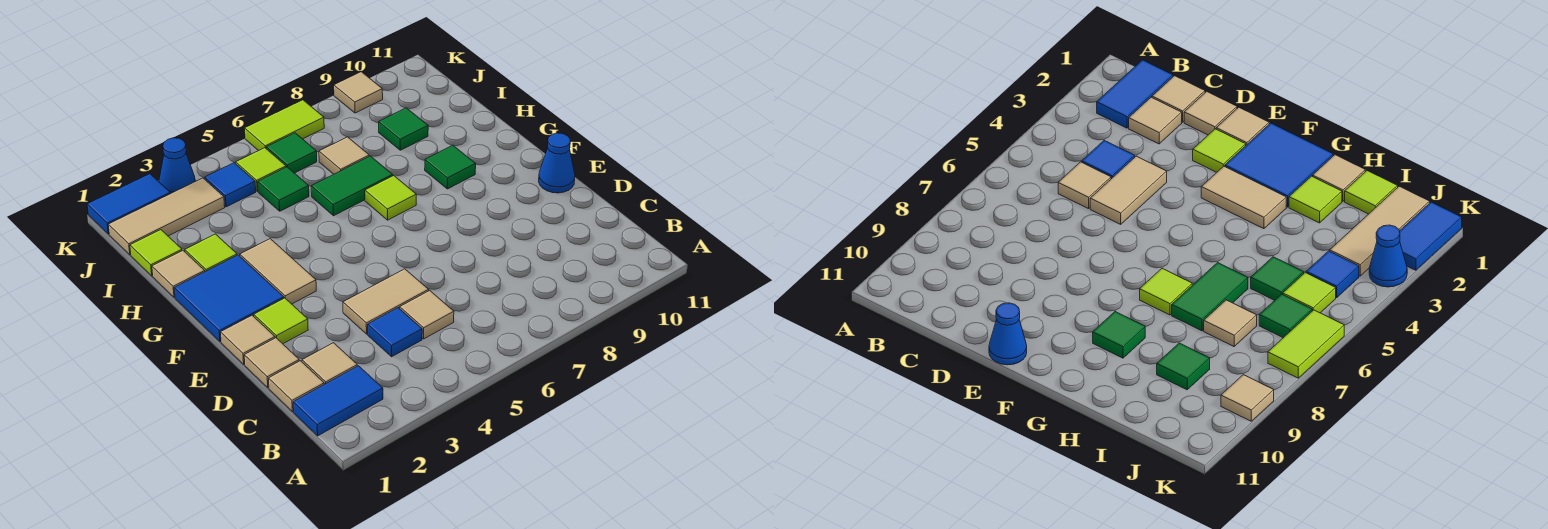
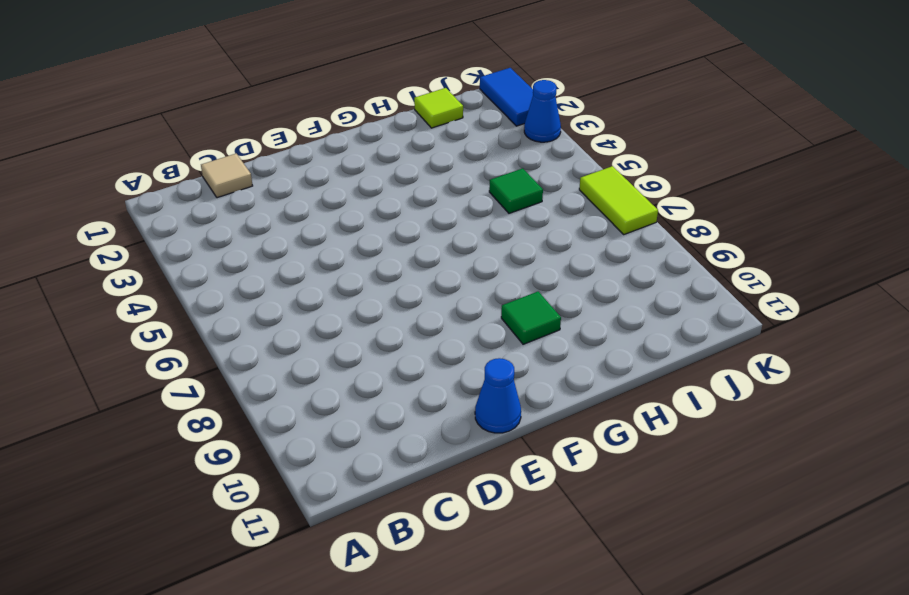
none -> blue tile B1:B2 level 1
none -> tan tile C2 level 1
none -> blue tile C4 level 1

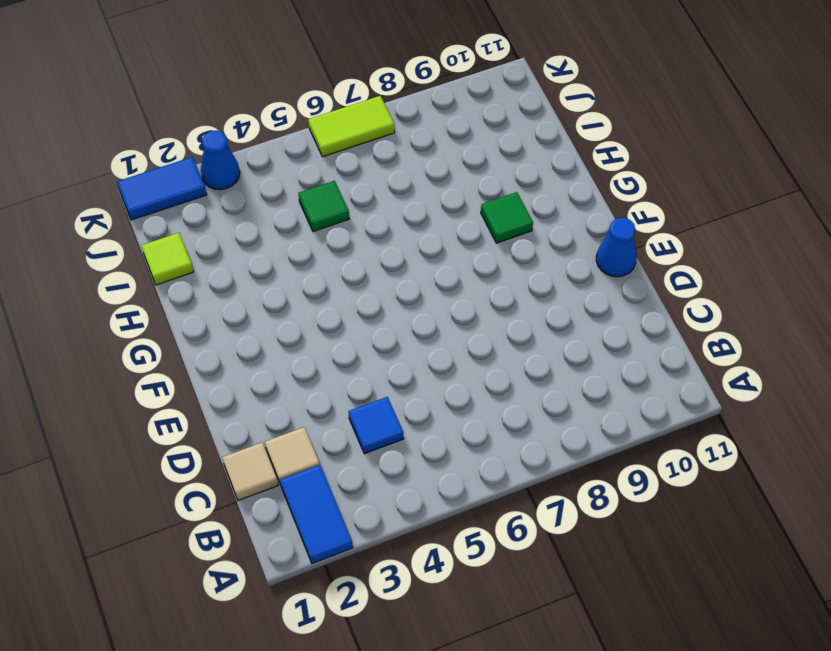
blue tile A2:B2 level 1 -> blue tile B1:B2 level 1
none -> tan tile C5 level 1
none -> tan tile D1 level 1
none -> tan tile D4:D5 level 1

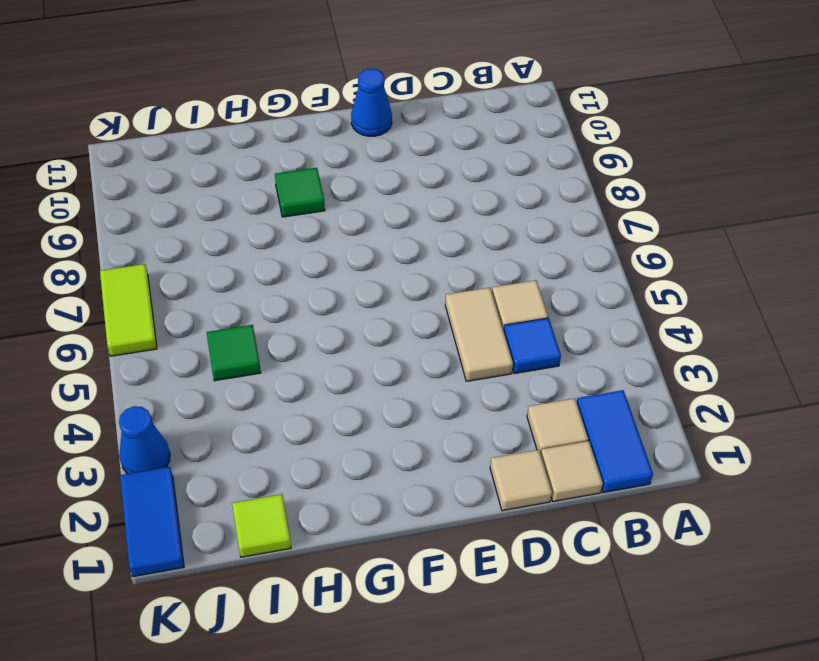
none -> tan tile E1 level 1
none -> lime tile E2 level 1
none -> blue tile F1:G2 level 1

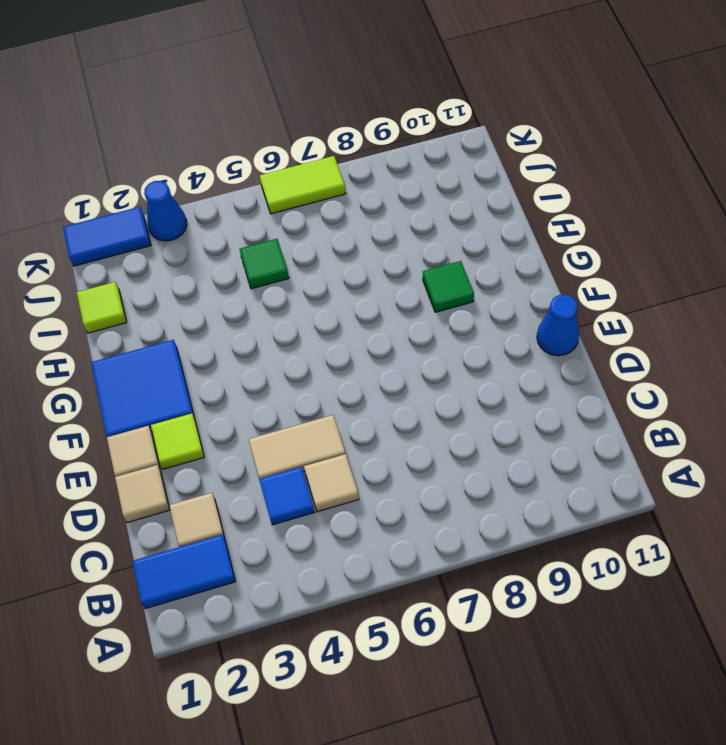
none -> tan tile C1 level 1
none -> tan tile F3:G3 level 1
none -> lime tile G7 level 1

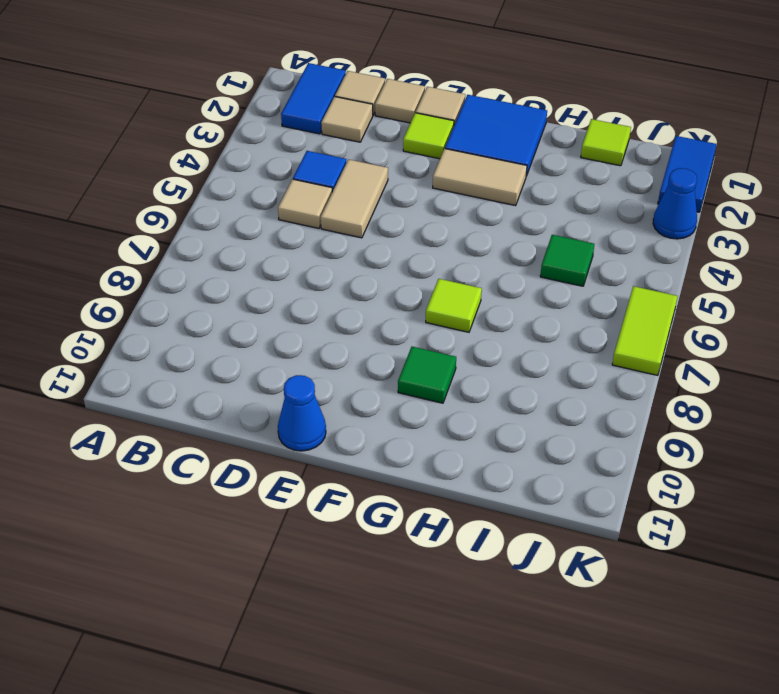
none -> tan tile H1 level 1
none -> lime tile H2 level 1
none -> green tile H6:H7 level 1

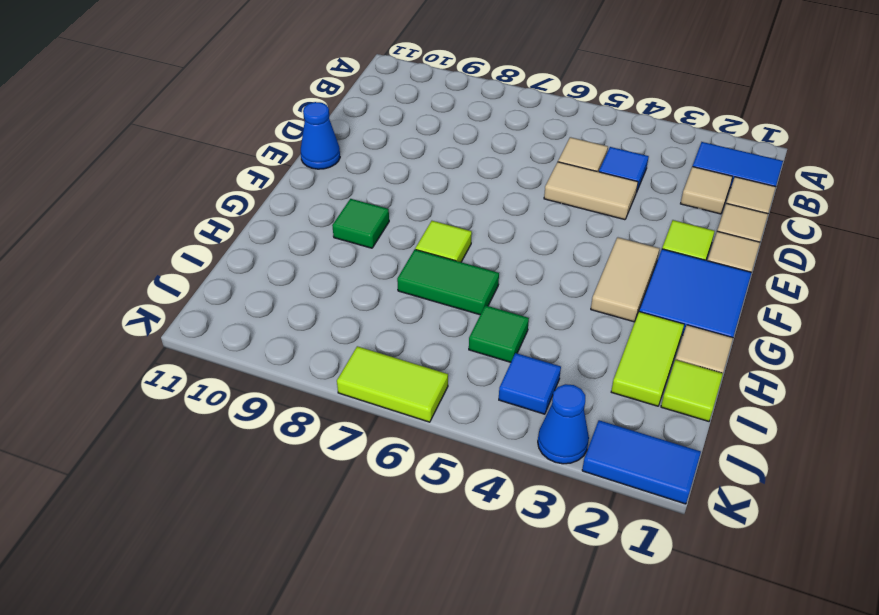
lime tile H2:I2 level 1 -> lime tile H2 level 1
none -> tan tile I7 level 1
none -> green tile I9 level 1
none -> tan tile J1:J3 level 1

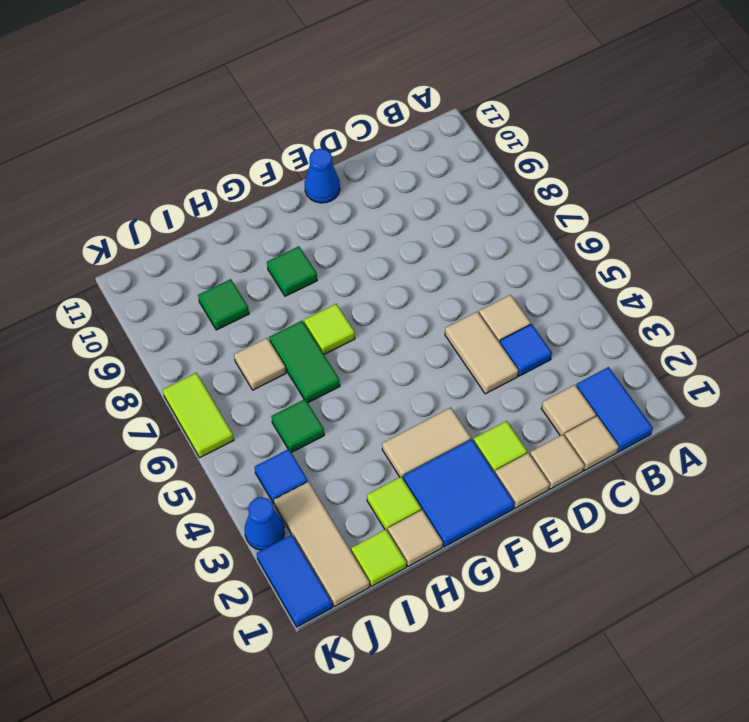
none -> lime tile J5 level 1
none -> green tile J6 level 1
none -> tan tile K9 level 1

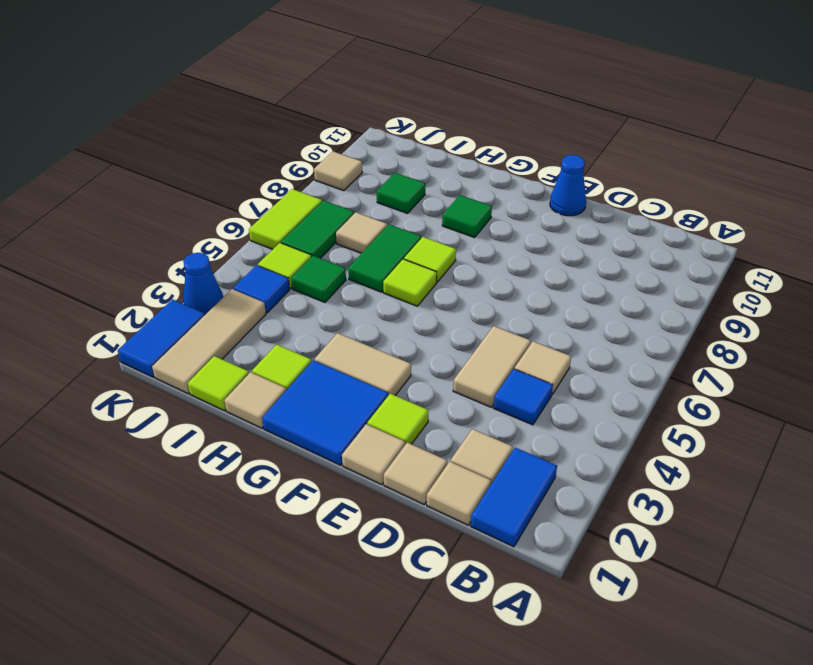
lime tile G6 level 1 -> none
green tile J6:J7 level 1 -> green tile J6 level 1

